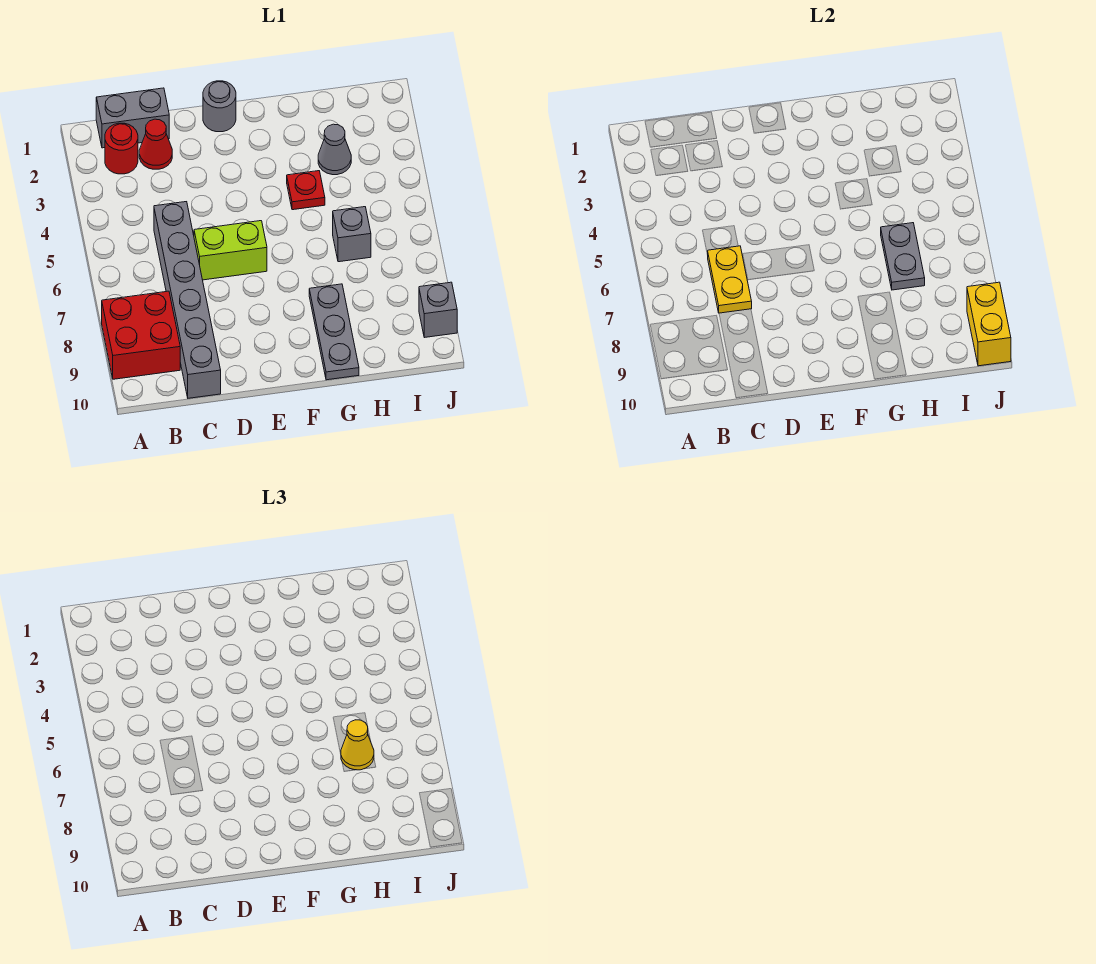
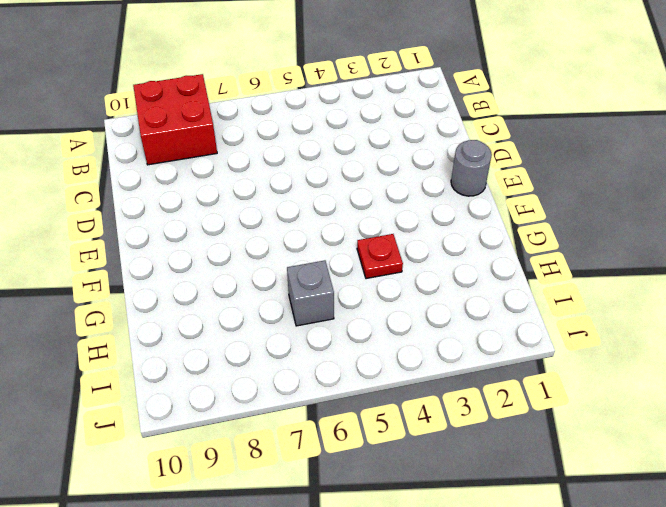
none -> grey brick B1:C1 level 1
none -> red round brick B2 level 1
none -> red cone C2 level 1

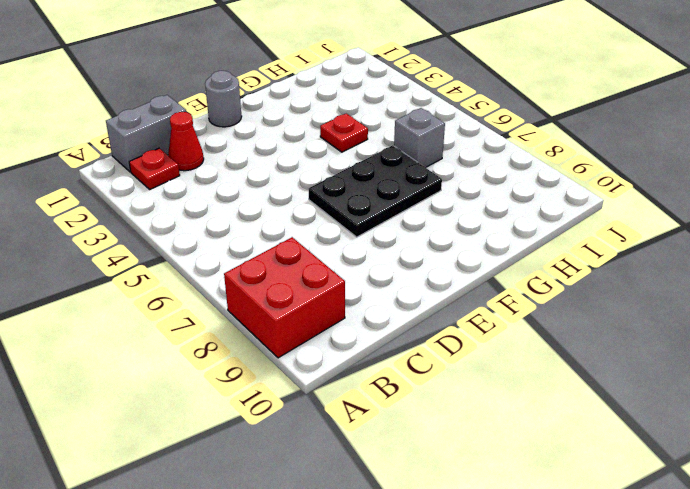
red plate B2 level 1 -> red round brick B2 level 1
black plate E6:G7 level 1 -> lime brick D6:E6 level 1
none -> grey brick C5:C10 level 1
none -> grey plate G8:G10 level 1
none -> grey cone H3 level 1

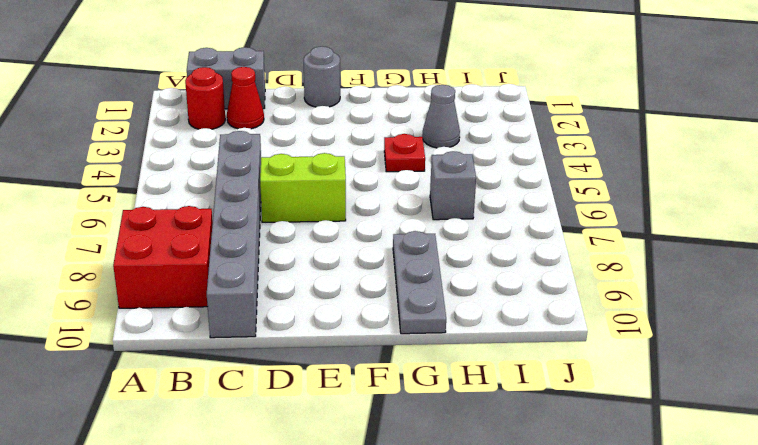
none -> grey brick J9 level 1
none -> yellow plate C6:C7 level 2
none -> grey plate H6:H7 level 2

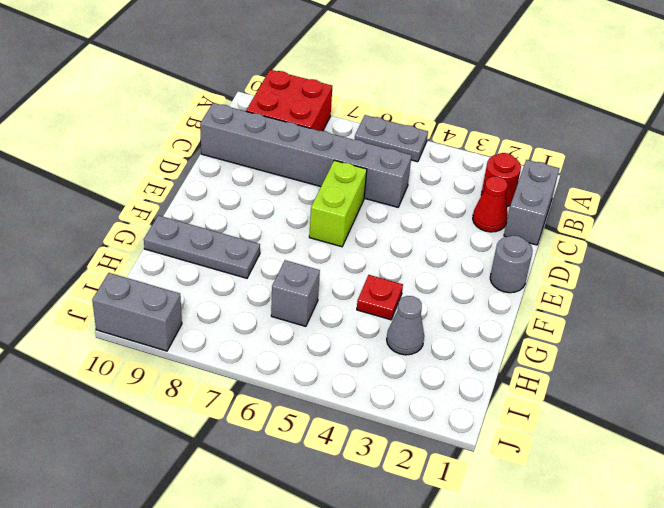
grey plate A5:A6 level 1 -> grey plate H6:H7 level 2
grey brick J9:J10 level 1 -> grey brick J9 level 1
none -> yellow plate C6:C7 level 2
none -> yellow brick J9:J10 level 2
none -> yellow cone H7 level 3

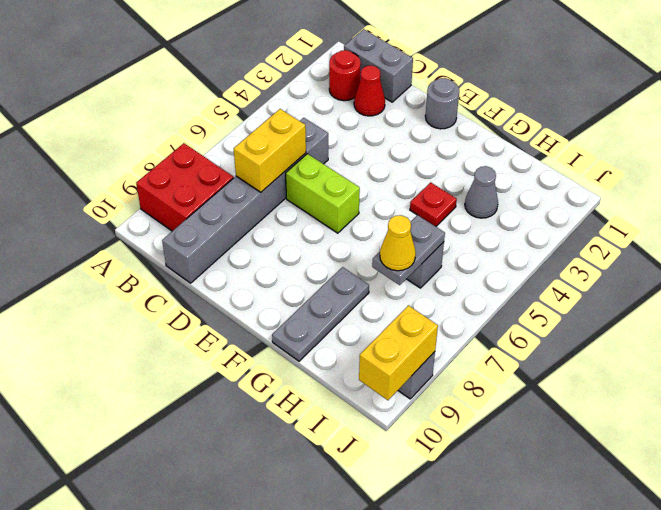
yellow brick C6:C7 level 2 -> yellow plate C6:C7 level 2

